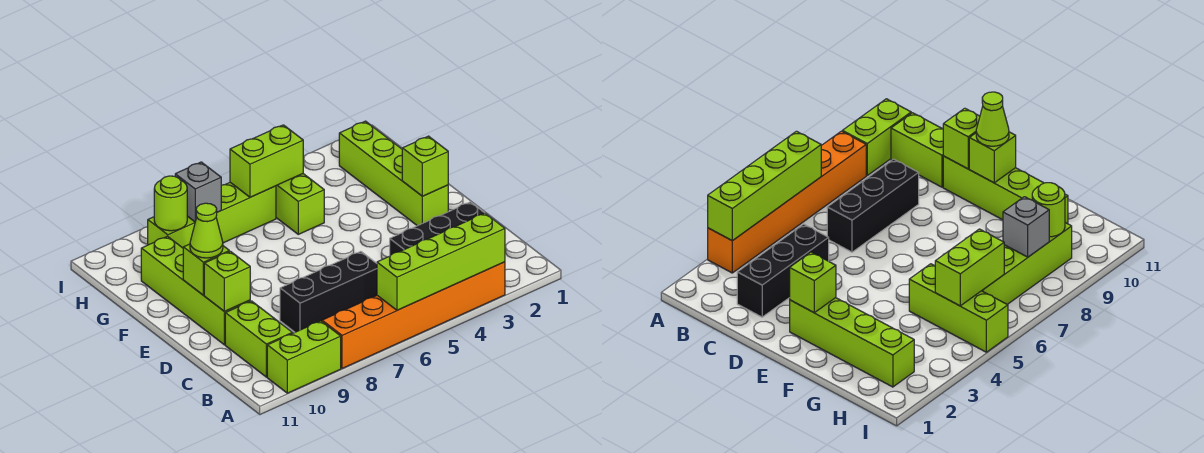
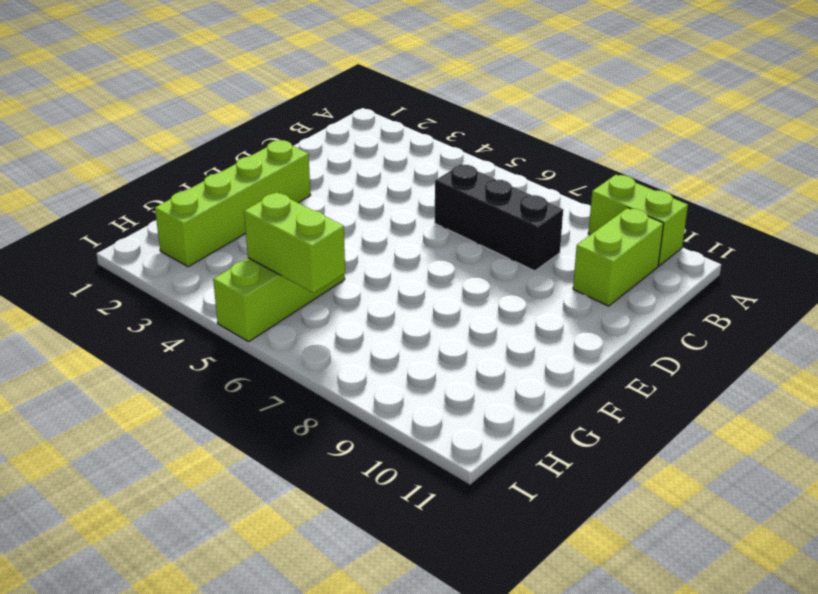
none -> orange brick A3:A8 level 1
none -> black brick C2:C4 level 1
none -> lime brick D10:G10 level 1

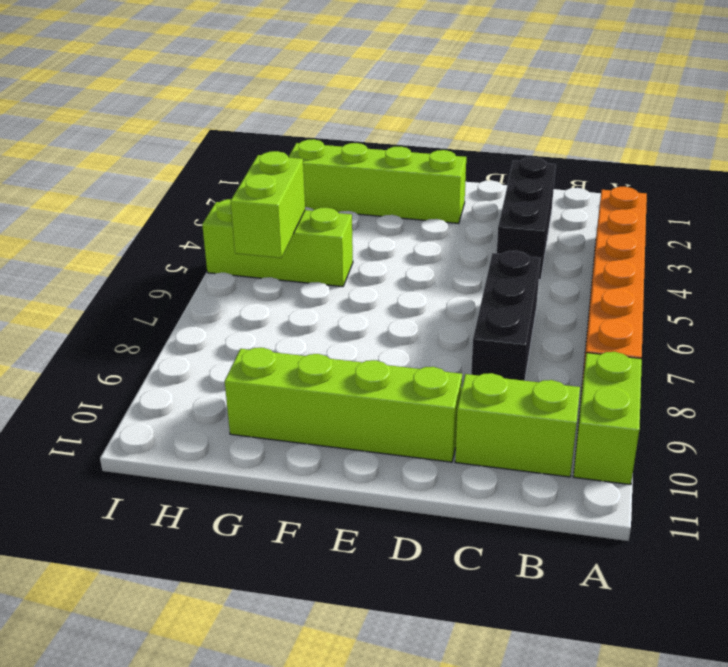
none -> lime brick H6:H9 level 1
none -> lime brick A3:A6 level 2
none -> lime brick D10 level 2

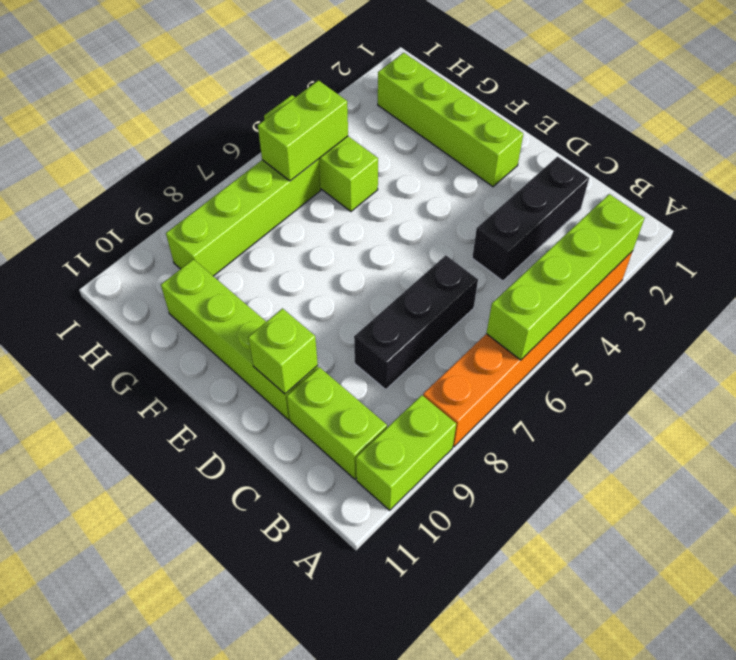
none -> lime brick E2 level 2
none -> lime brick E10 level 2
none -> grey brick H8 level 2

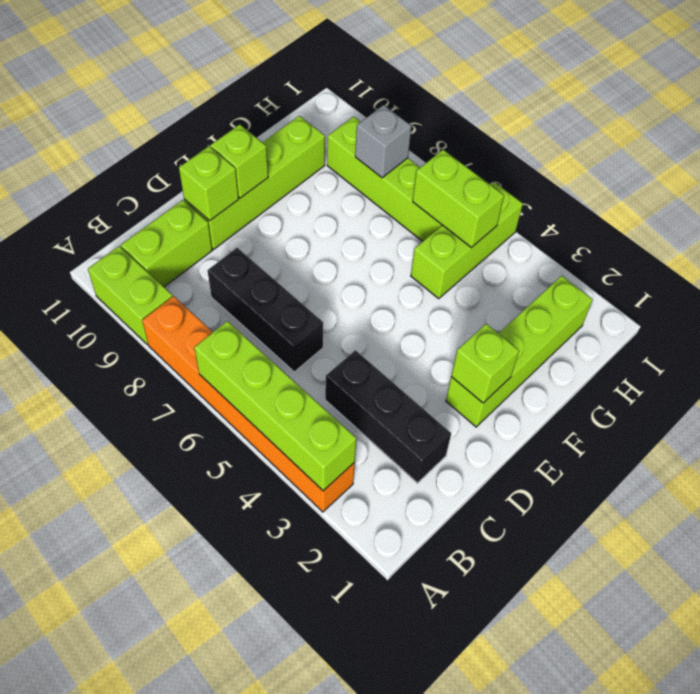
none -> lime round brick H9 level 2
none -> lime cone E10 level 3

